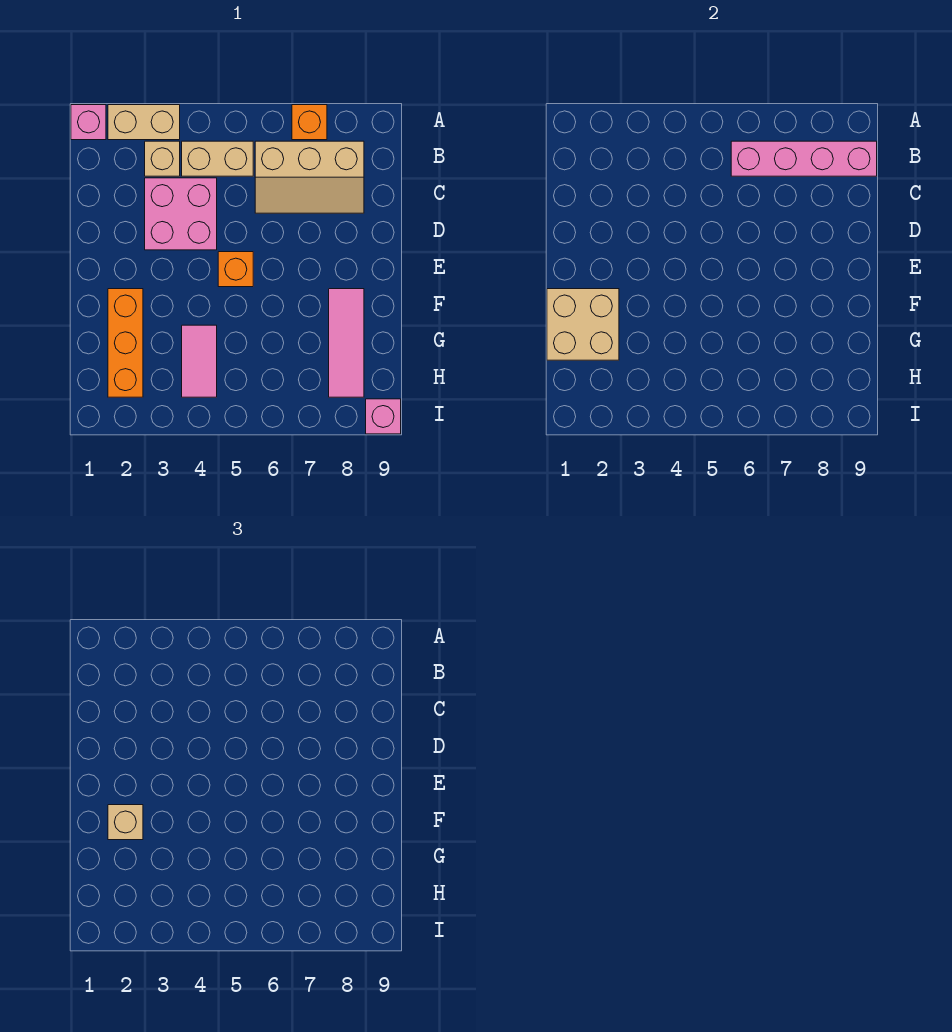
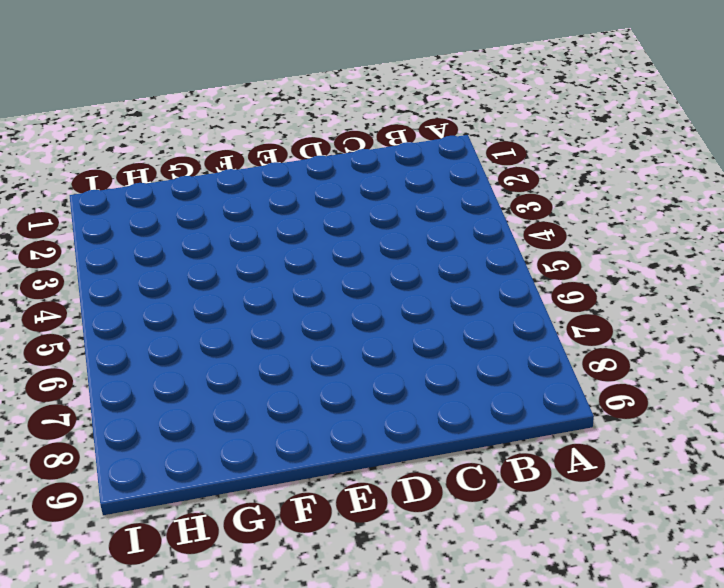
none -> pink brick A1 level 1
none -> tan brick A2:A3 level 1
none -> orange brick A7 level 1

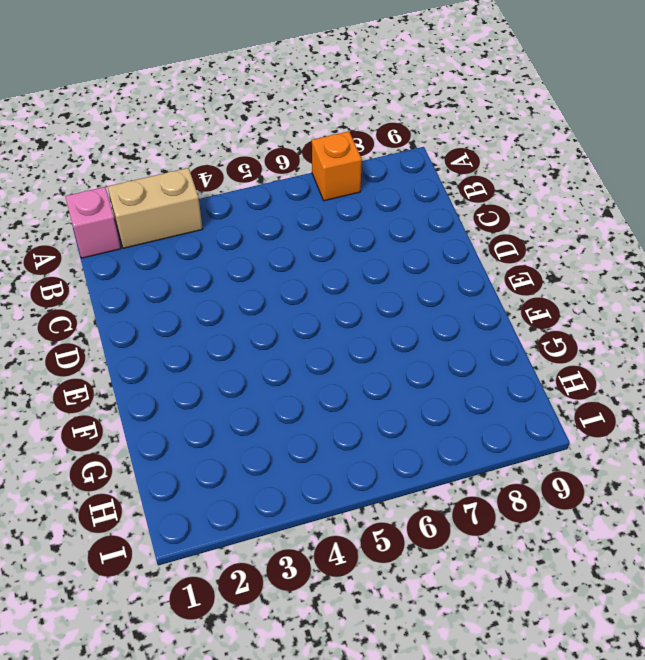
none -> tan brick B3 level 1
none -> tan brick B4:B5 level 1
none -> tan slope B6:C8 level 1 top B

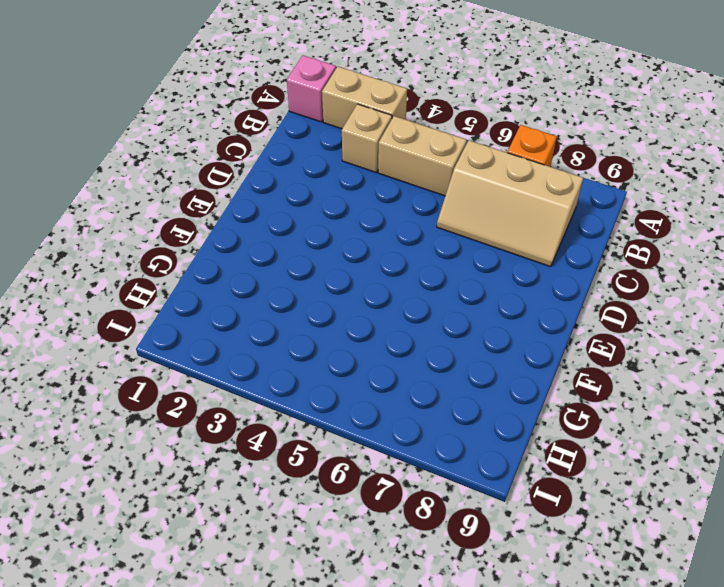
none -> pink brick C3:D4 level 1
none -> orange brick E5 level 1
none -> orange brick F2:H2 level 1

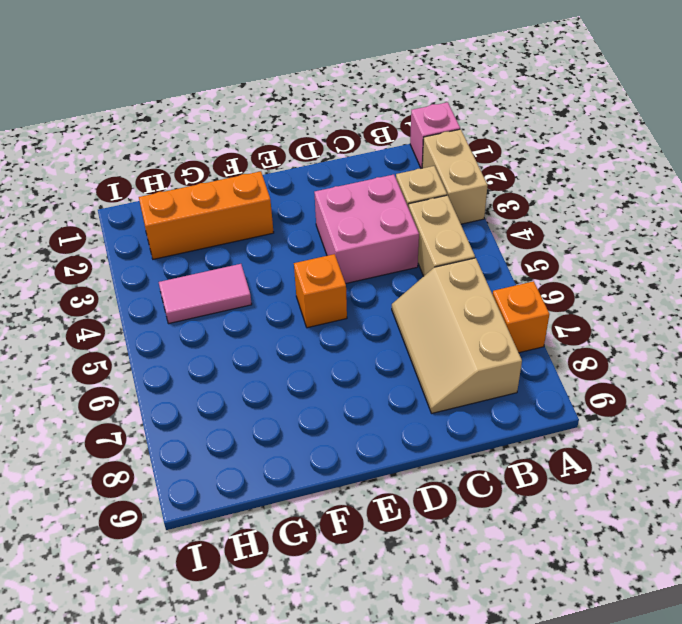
none -> pink tile F8:H8 level 1
none -> pink brick I9 level 1
none -> pink brick B6:B9 level 2

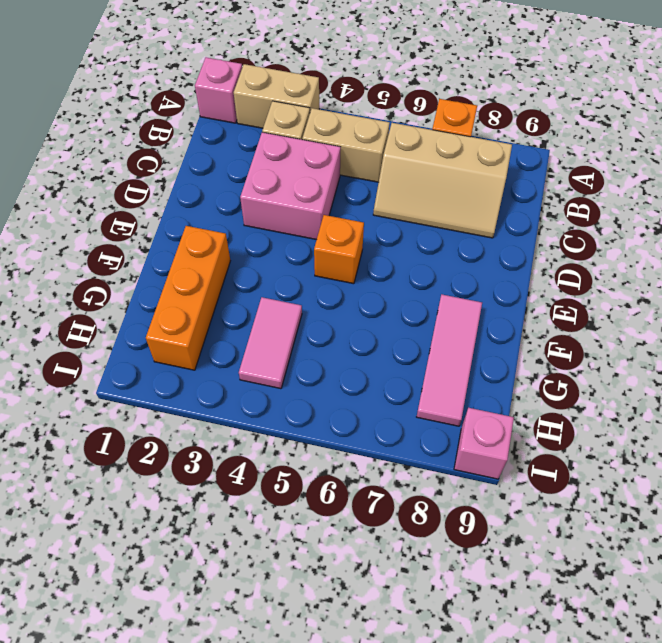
none -> pink brick B6:B9 level 2
none -> tan brick F1:G2 level 2
none -> tan brick F2 level 3

